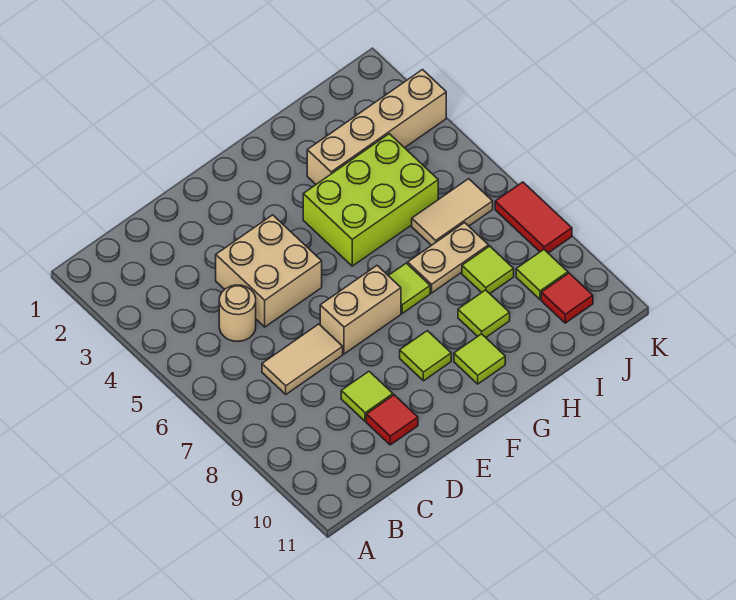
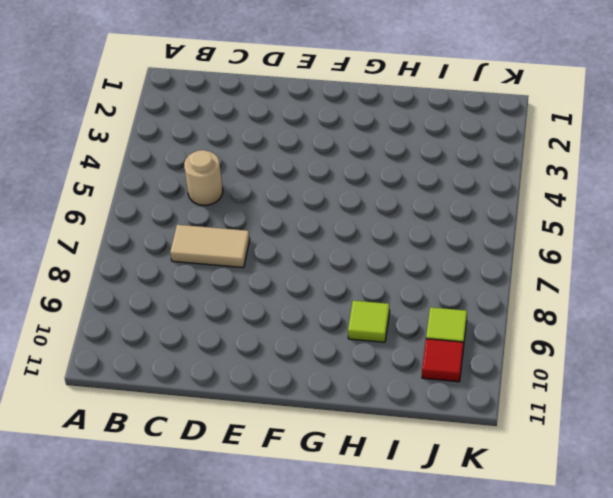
none -> tan brick D4:E5 level 1
none -> lime tile D9 level 1
none -> red tile D10 level 1

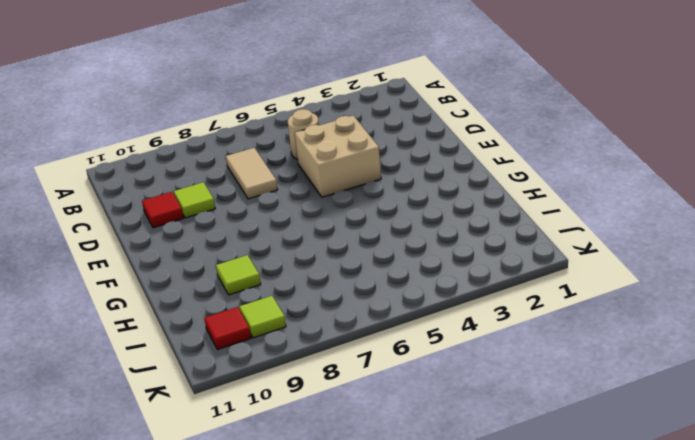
none -> tan brick E7:F7 level 1
none -> lime tile F9 level 1
none -> lime brick G4:I5 level 1

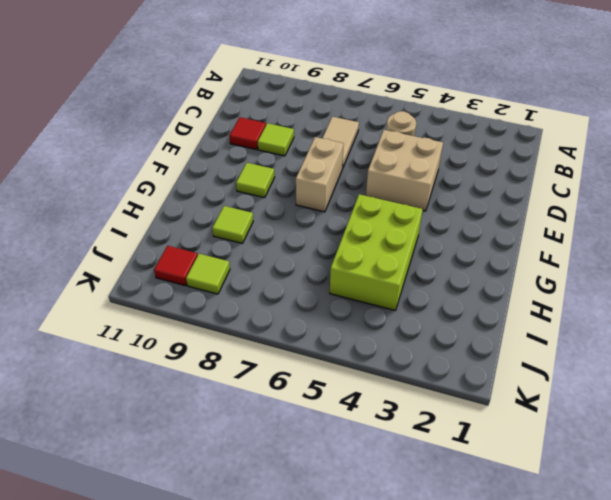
none -> lime tile G7 level 1
none -> lime tile G10 level 1
none -> tan brick H3:K3 level 1

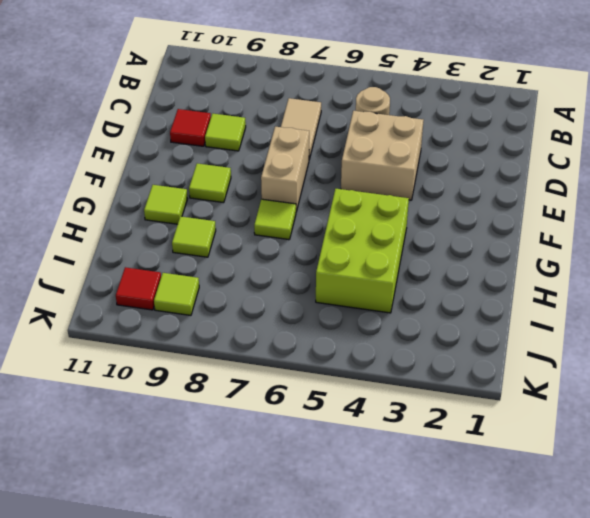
none -> tan brick H3:K3 level 1
none -> tan plate H7:I7 level 1
none -> tan tile I6:J6 level 1

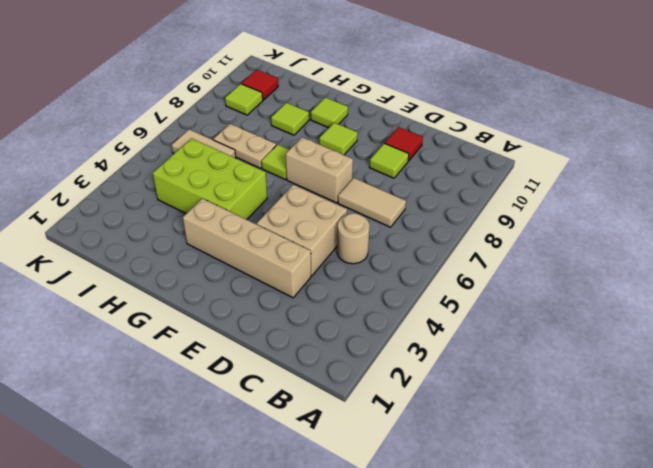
tan brick D3:G3 level 1 -> tan brick H3:K3 level 1
none -> lime tile I8 level 1
none -> red tile K7:K8 level 1

